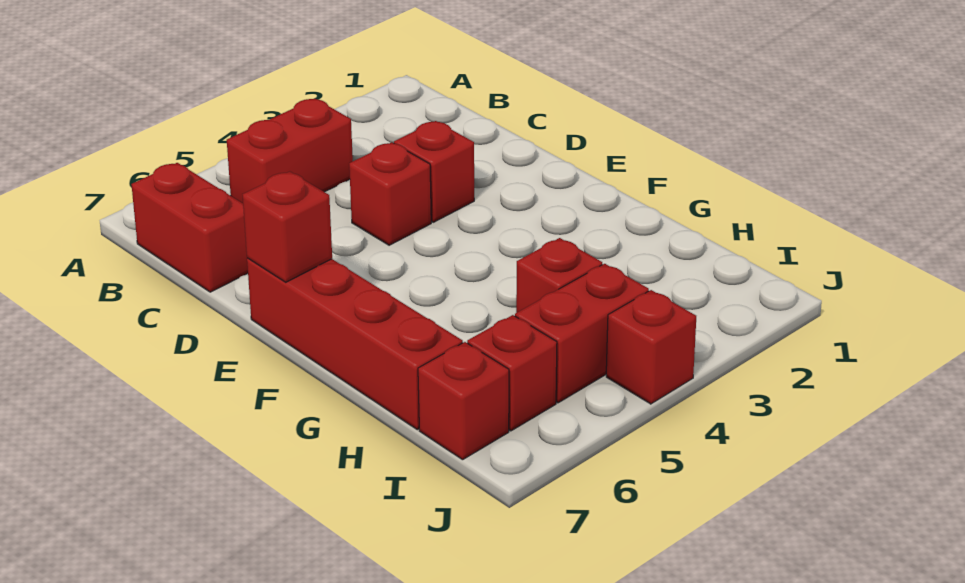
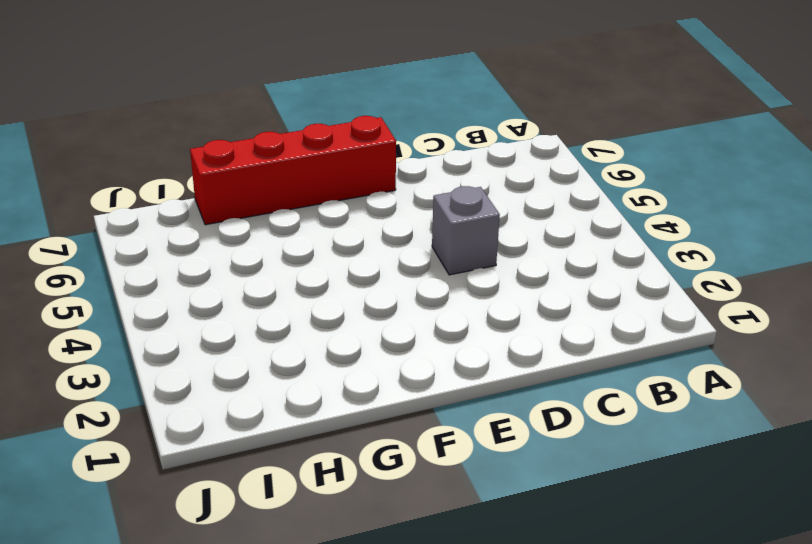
grey brick D4 level 1 -> red brick D4 level 1
none -> red brick B4:B5 level 1
none -> red brick B7:C7 level 1

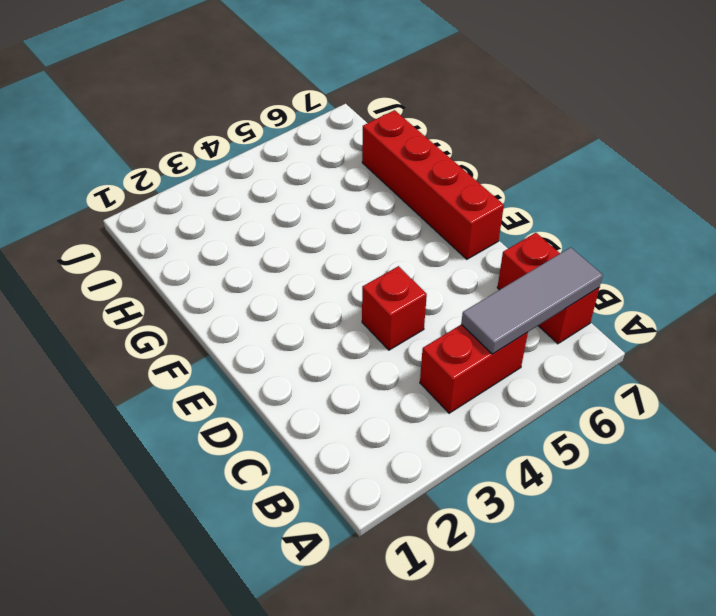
grey tile B5:B7 level 2 -> none
none -> red brick D3 level 1
none -> red brick H4 level 1

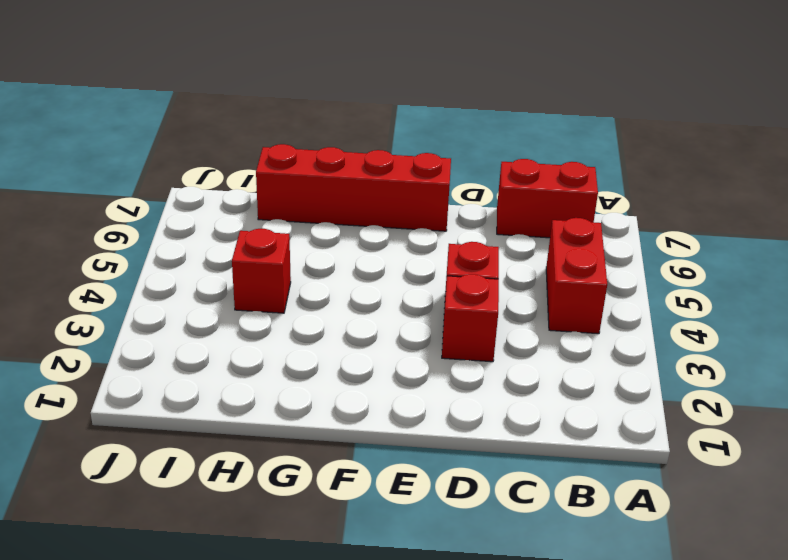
none -> red brick I4:I5 level 1
none -> red brick I6 level 1

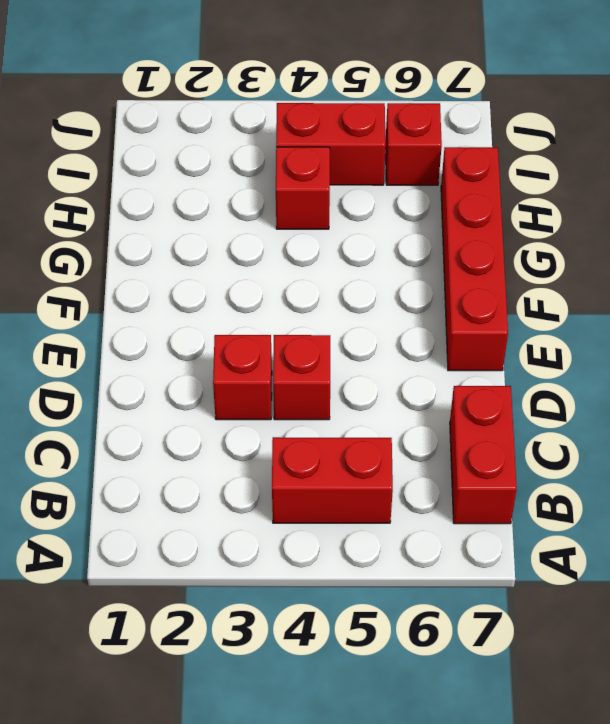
none -> red brick I7 level 1
none -> red brick J4 level 1

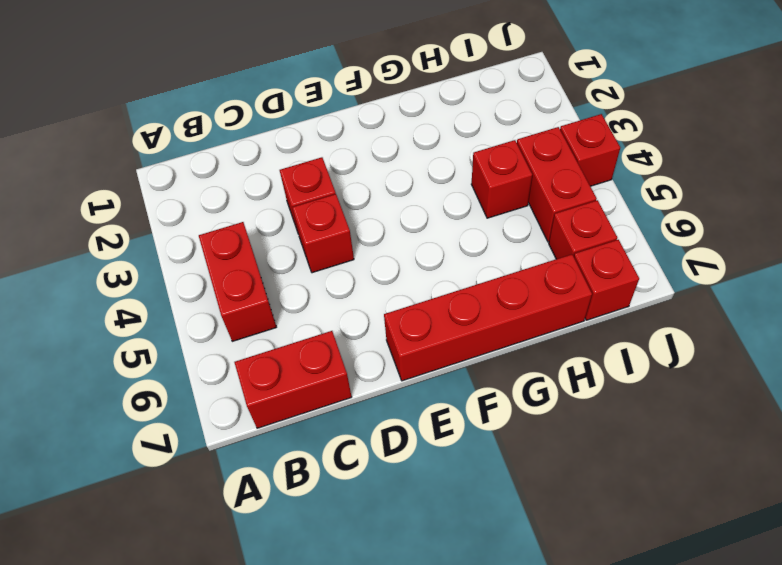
none -> red brick E7 level 2

